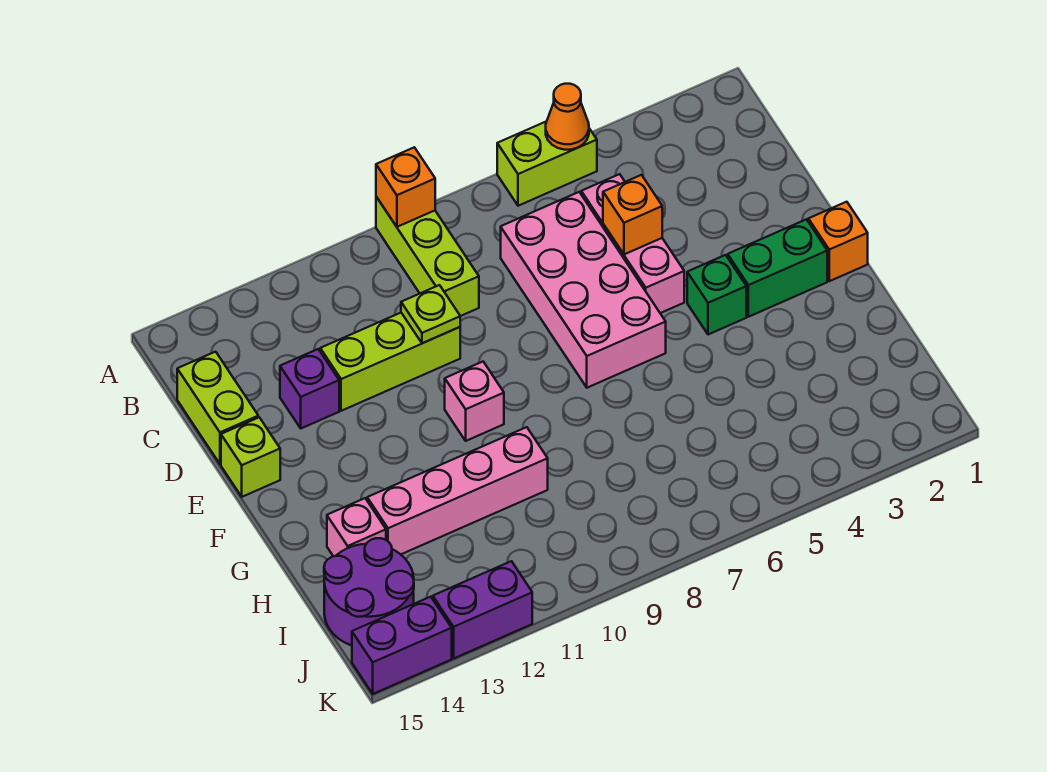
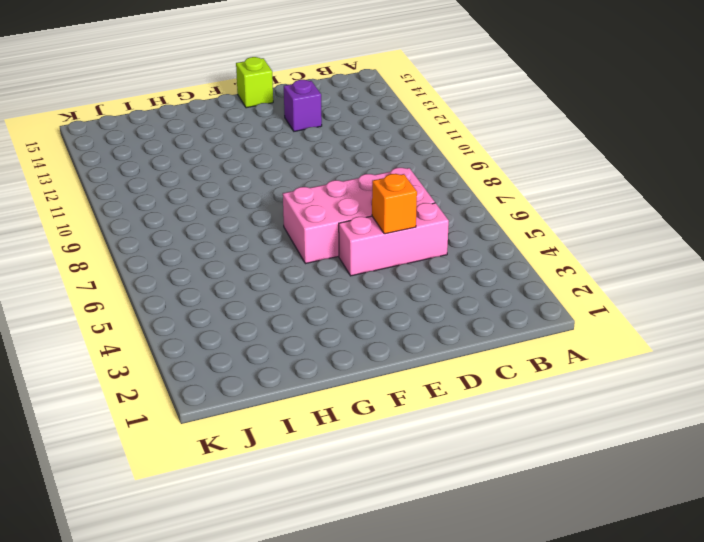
none -> lime brick A5:A6 level 1
none -> lime brick A9:C9 level 1
none -> lime brick C15:D15 level 1

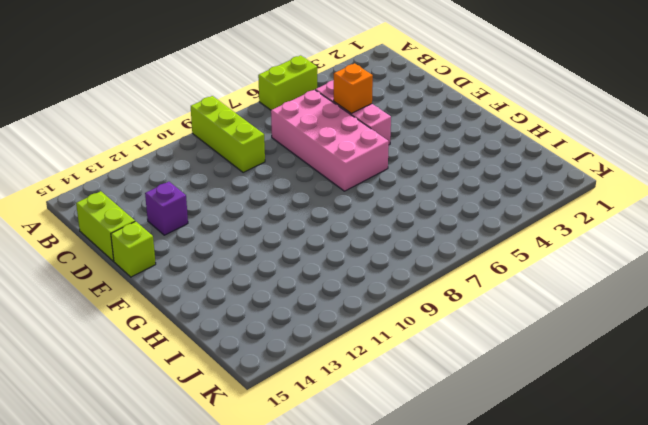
none -> lime brick D10:D12 level 1
none -> orange brick F1 level 1
none -> green brick F2:F3 level 1

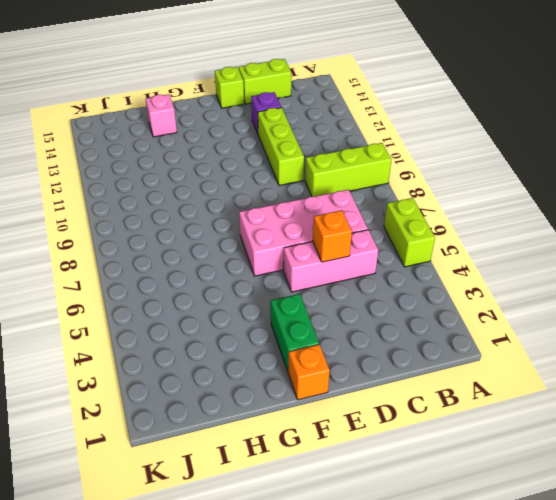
none -> green brick F4 level 1
none -> pink brick F10 level 1
none -> pink brick H10:H13 level 1

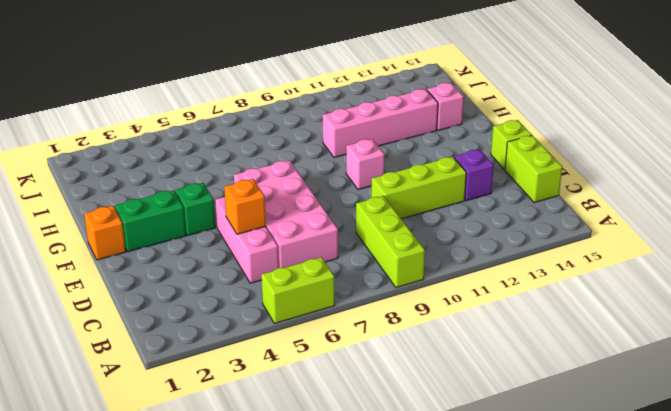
none -> purple round brick I14:J15 level 1
none -> purple brick K12:K13 level 1
none -> purple brick K14:K15 level 1

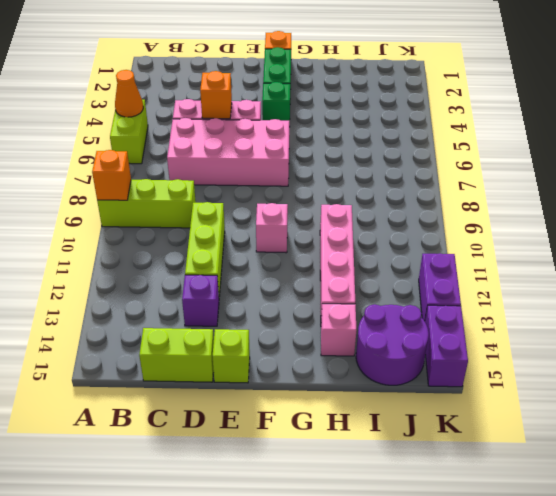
none -> lime plate D10 level 2

